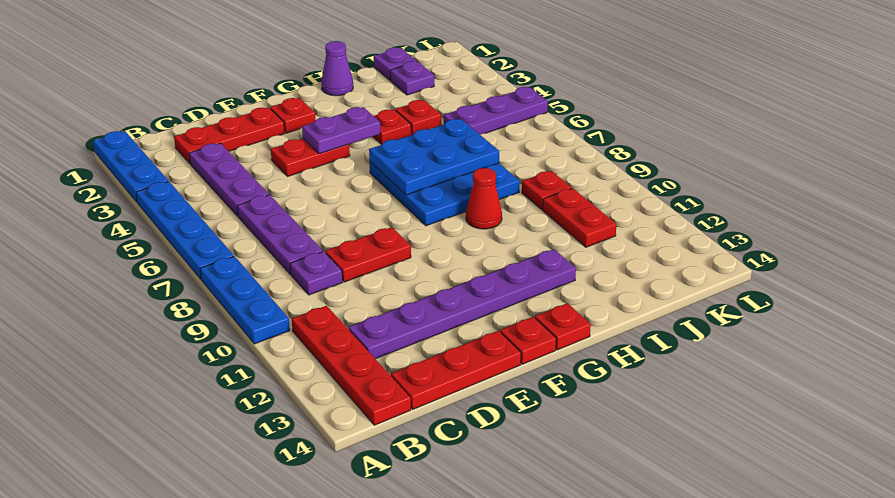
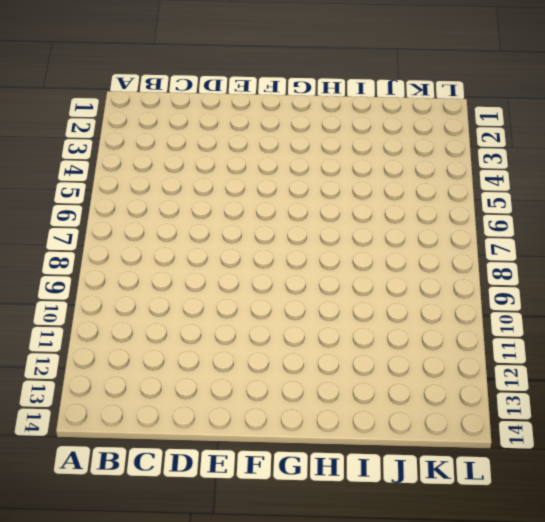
none -> blue plate A1:A3 level 1
none -> blue plate A4:A7 level 1
none -> blue plate A8:A10 level 1

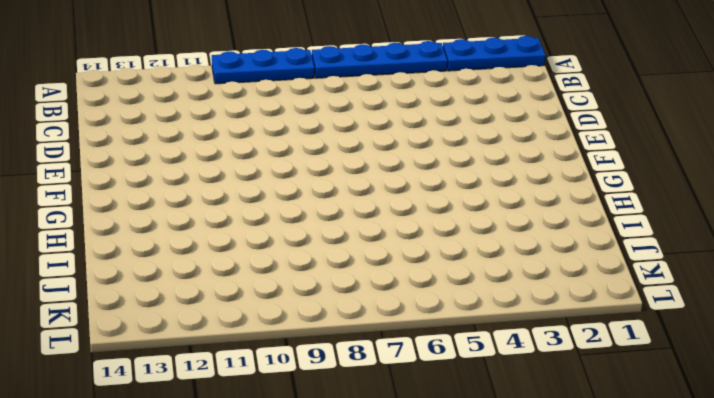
none -> red plate B11:B14 level 1
none -> red plate C2:E2 level 1
none -> purple plate C3:C5 level 1

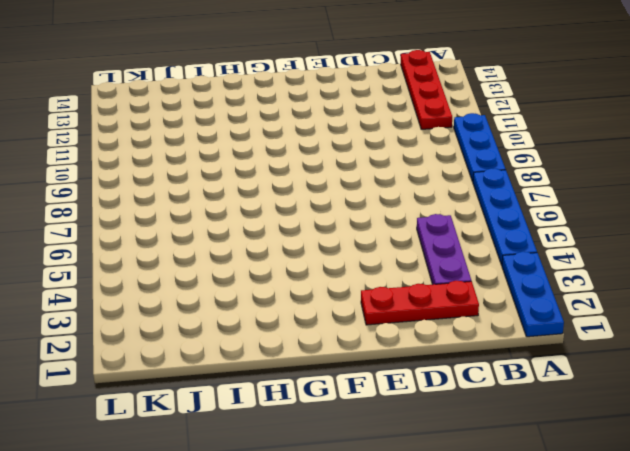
none -> purple plate C6:C8 level 1
none -> purple plate C9 level 1
none -> purple plate C12:H12 level 1

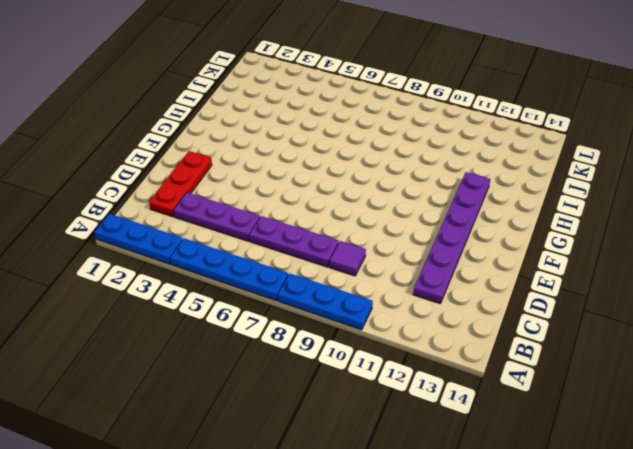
purple tile C9 level 1 -> purple plate C9 level 1
none -> red plate B11:B14 level 1
none -> red plate C14:E14 level 1
none -> red plate D9:E9 level 1

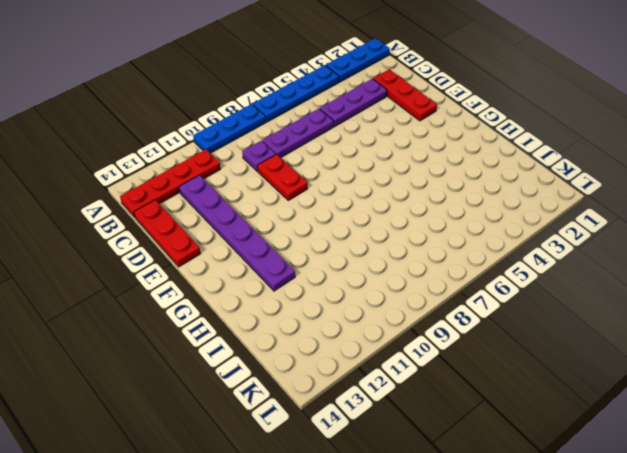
none -> red plate E4:F4 level 1
none -> red plate F2 level 1
none -> red plate F14 level 1

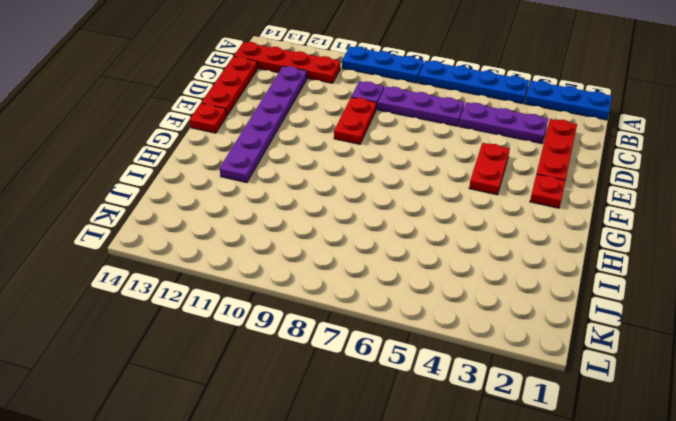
none -> blue plate G6:I8 level 1
none -> red plate G14 level 1
none -> purple cone H1 level 1

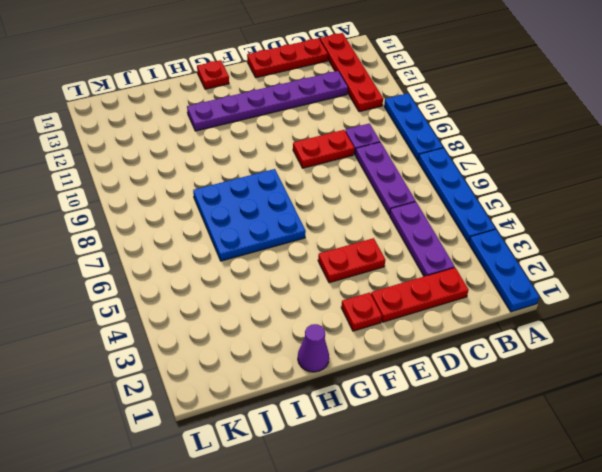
none -> red plate F14 level 1
none -> red plate H4 level 1
none -> red cone H9 level 1

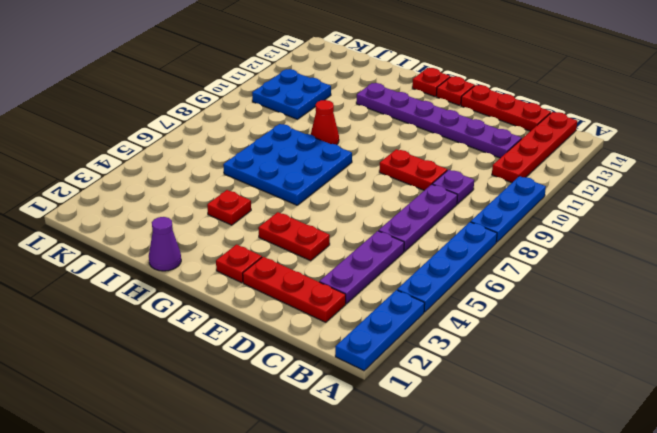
blue plate J10:K11 level 1 -> red plate J10:J11 level 1
none -> red plate I4 level 1
none -> purple plate J1 level 1
none -> purple plate J2 level 1

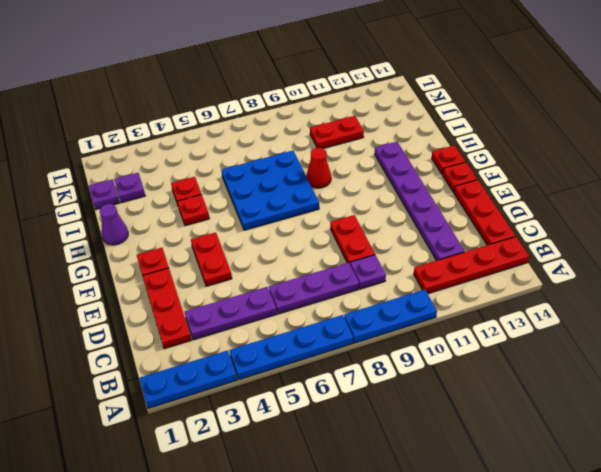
none -> purple plate J5:L5 level 1
none -> red plate J9 level 1
none -> purple plate F4:G4 level 2

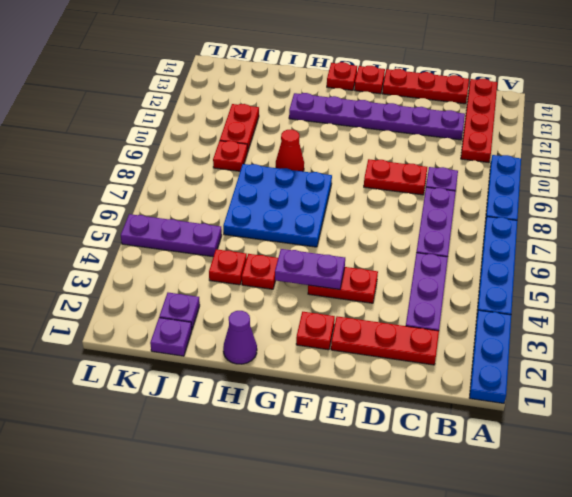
none -> blue plate G6:I7 level 2

